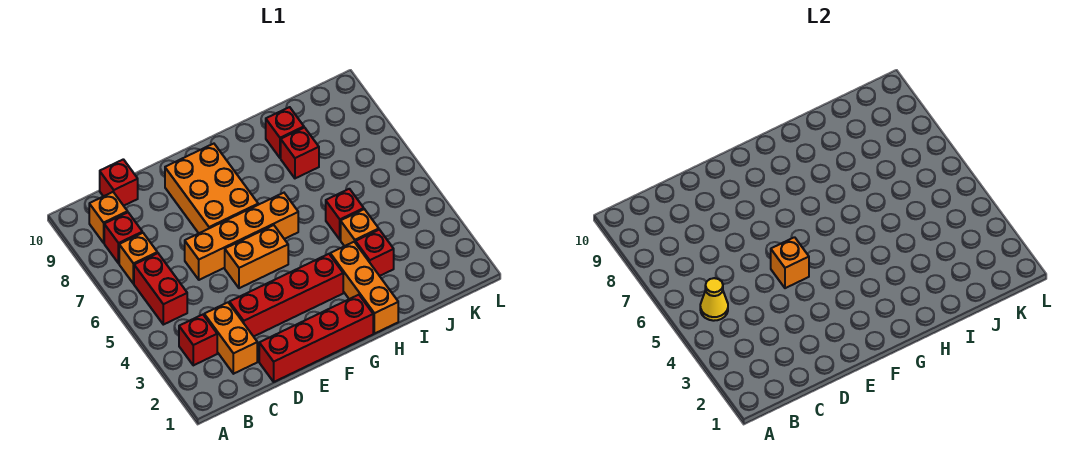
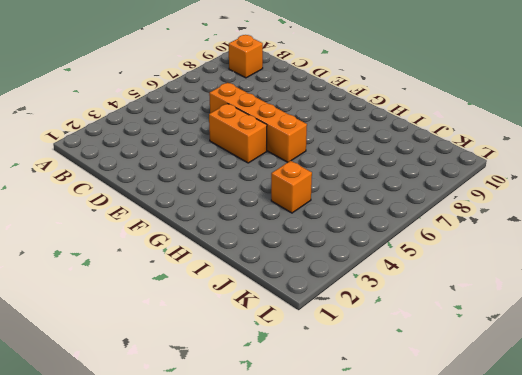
none -> red brick B3 level 1
none -> red brick B5:B6 level 1
none -> orange brick B7 level 1

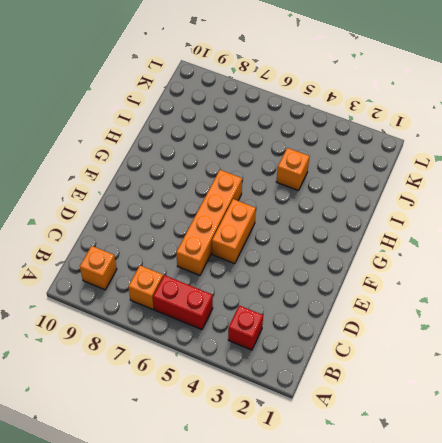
none -> red brick B8 level 1
none -> orange brick C2:C3 level 1
none -> red brick C10 level 1

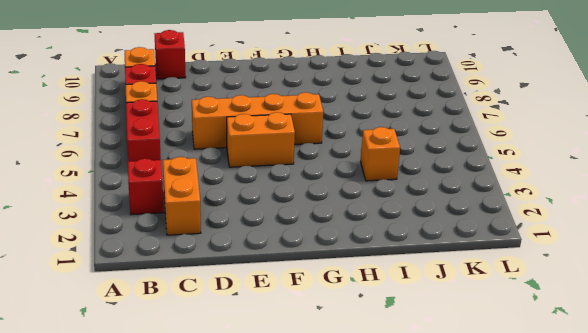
none -> red brick D1:G1 level 1
none -> red brick D3:G3 level 1
none -> orange brick E7:F9 level 1

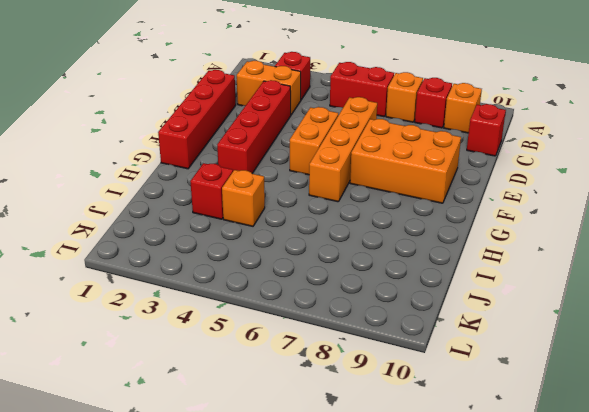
none -> orange brick H1:H3 level 1
none -> red brick I5 level 1
none -> red brick I8 level 1

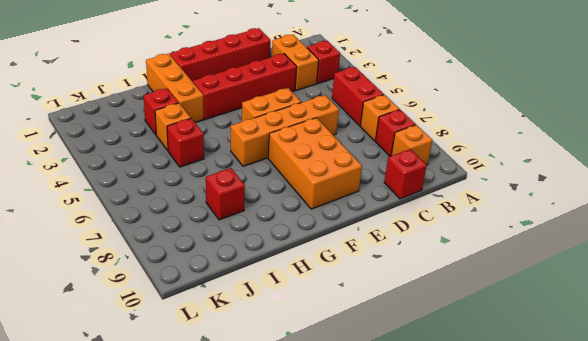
none -> red brick I9 level 1
none -> yellow cone B5 level 2
none -> orange brick E5 level 2

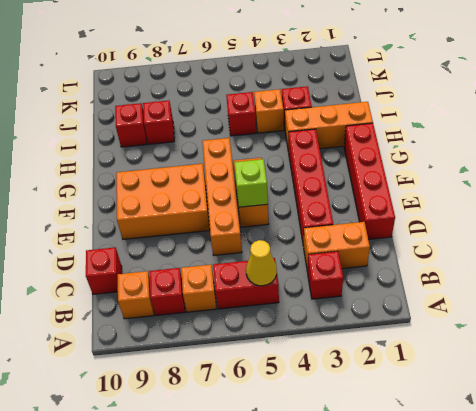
lime brick E5 level 2 -> orange brick E5 level 2

